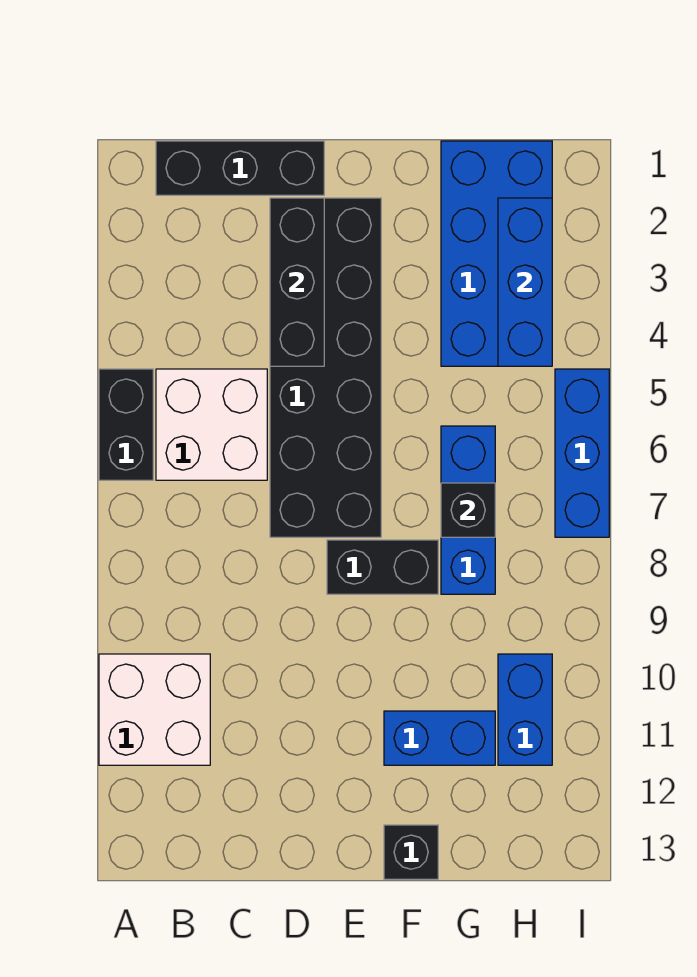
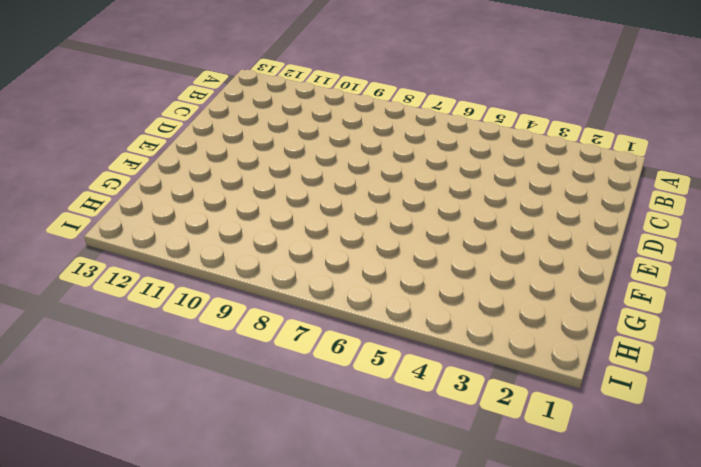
none -> black brick A5:A6 level 1
none -> white brick A10:B11 level 1
none -> black brick B1:D1 level 1

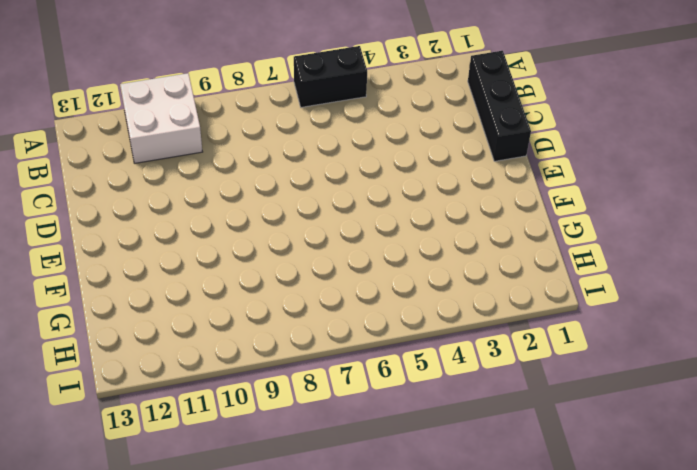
none -> white brick B5:C6 level 1
none -> black brick D2:E7 level 1
none -> black brick E8:F8 level 1

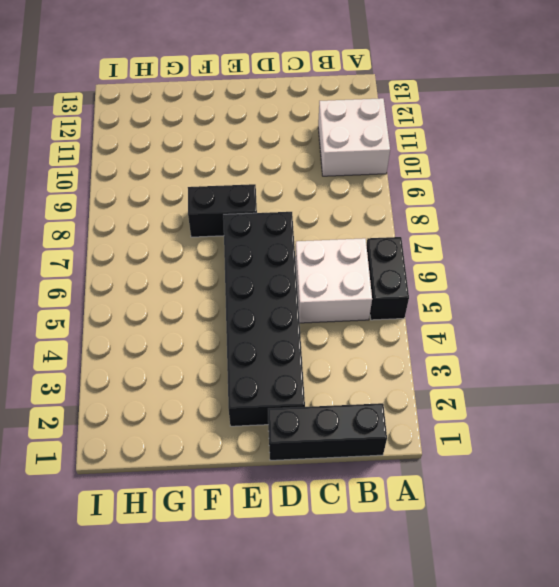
none -> blue brick F11:G11 level 1
none -> black brick F13 level 1
none -> blue brick G1:H4 level 1

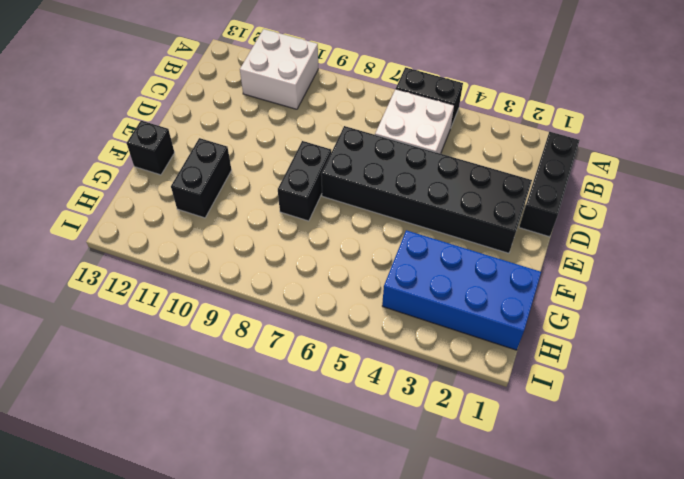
black brick F11:G11 level 1 -> blue brick F11:G11 level 1
none -> blue brick G6:G8 level 1
none -> blue brick H10:H11 level 1
none -> blue brick I5:I7 level 1

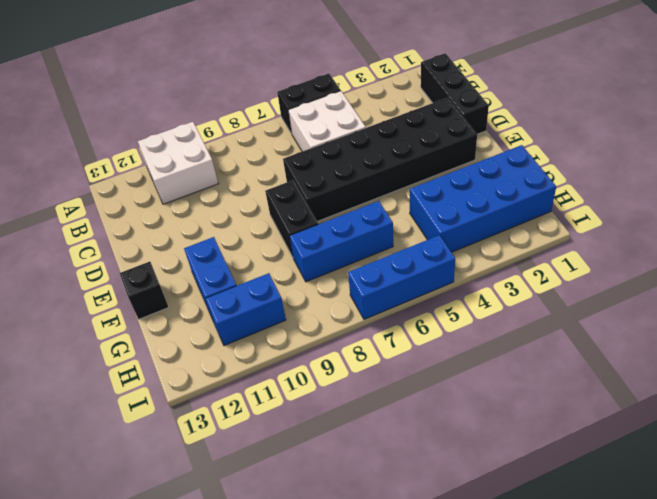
none -> black brick D2:D4 level 2
none -> black brick G7 level 2
none -> blue brick H2:H4 level 2

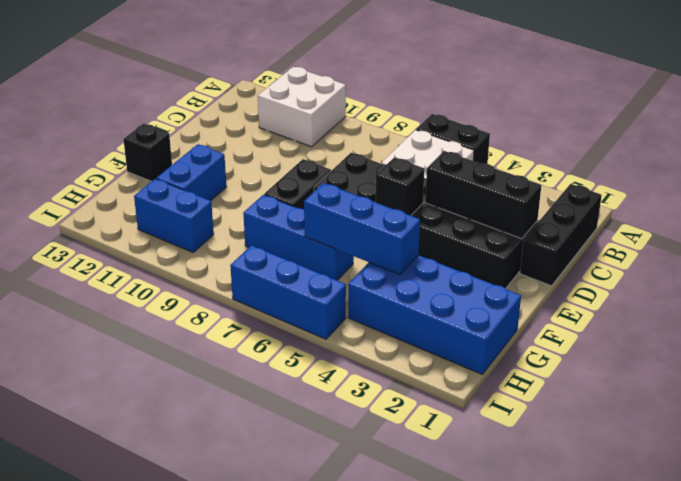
black brick E5 level 2 -> black brick G7 level 2
blue brick G4:G6 level 2 -> blue brick H2:H4 level 2

